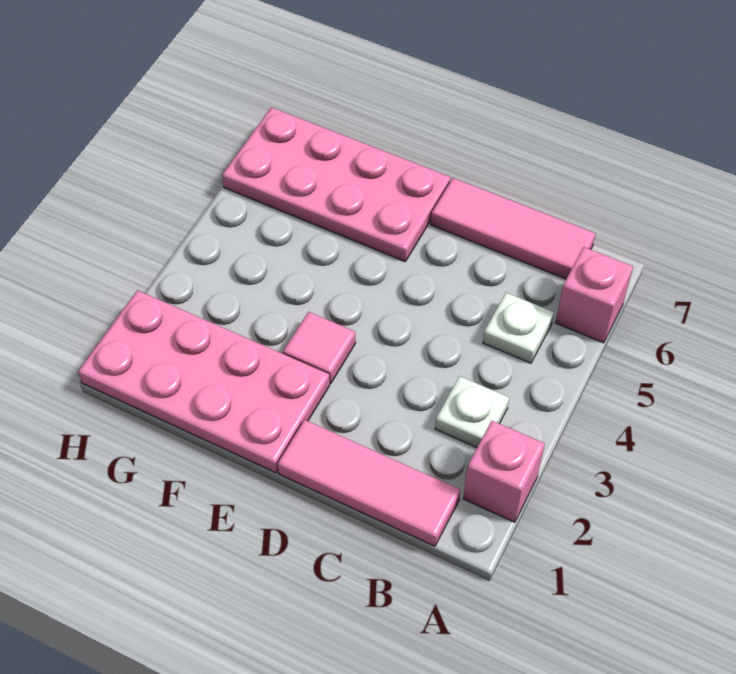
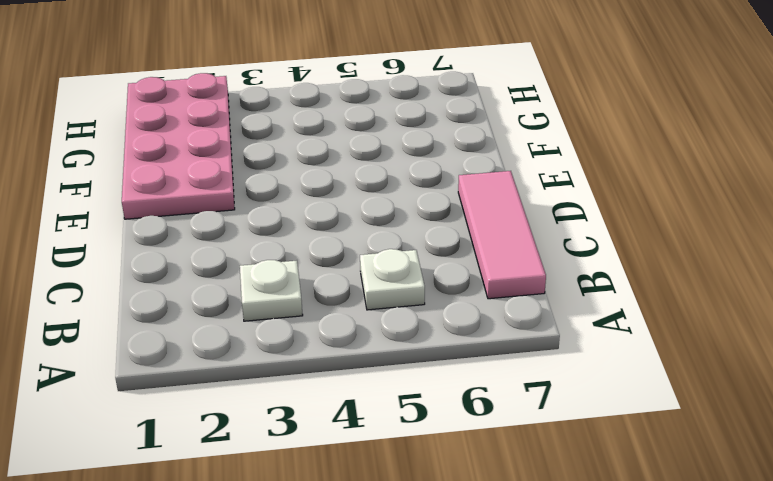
none -> pink brick A2 level 1
none -> pink brick A6 level 1

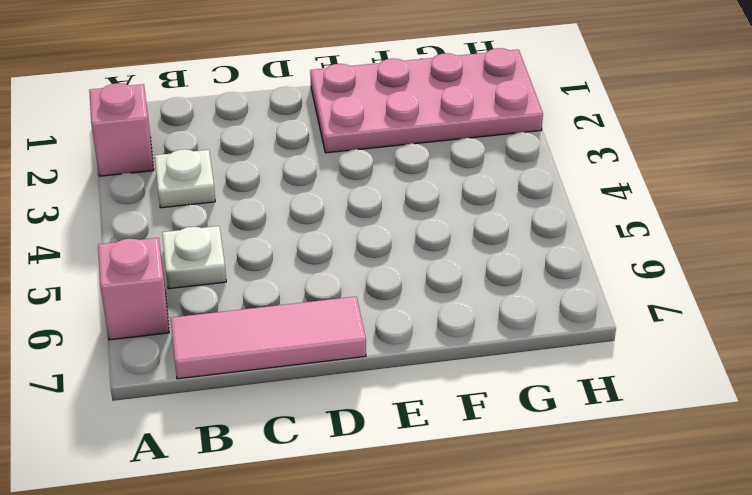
none -> pink tile B1:D1 level 1
none -> pink tile E3 level 1

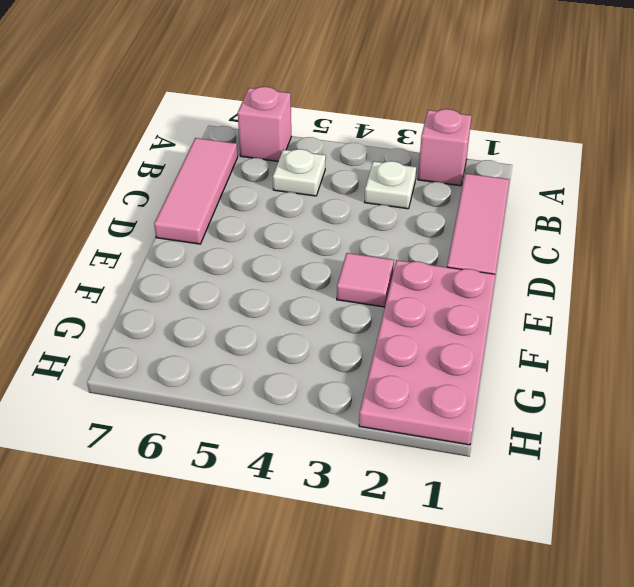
none -> pink plate E6:H7 level 1

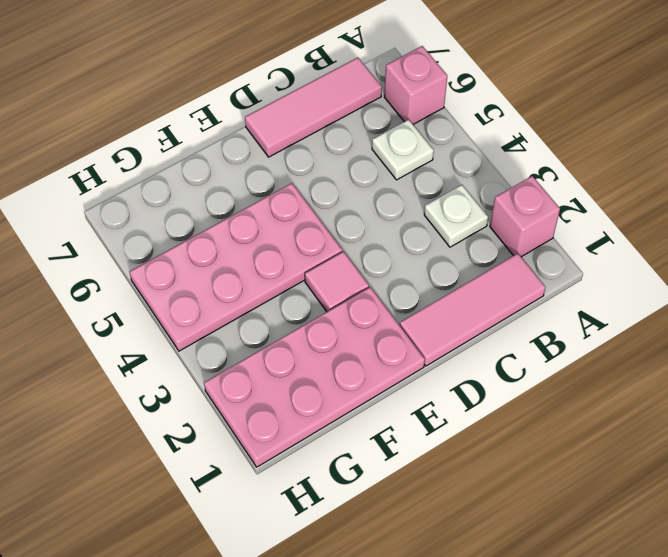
pink plate E4:H5 level 1 -> pink plate E6:H7 level 1

